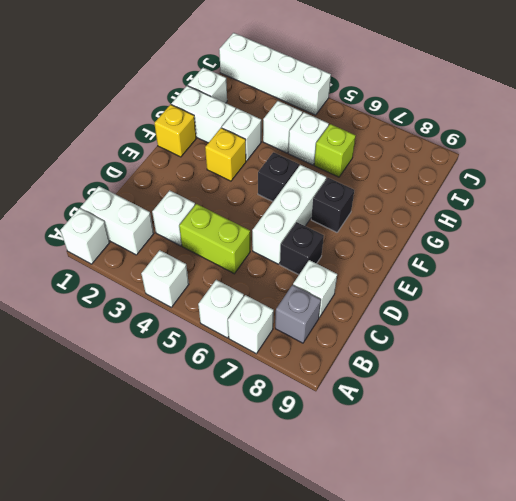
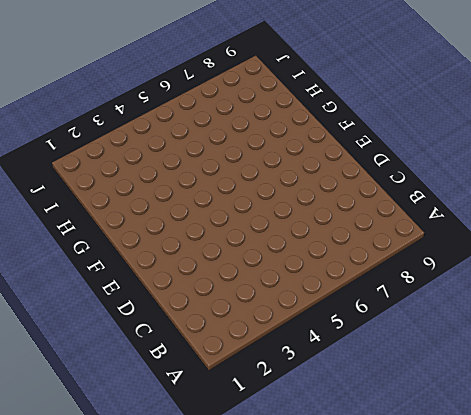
none -> white brick A1 level 1
none -> white brick A4 level 1
none -> white brick A6 level 1

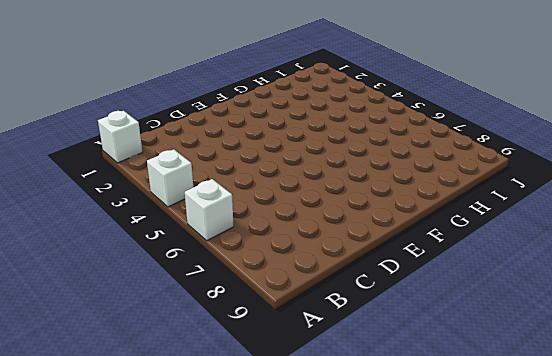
none -> white brick A7 level 1
none -> white brick B1:B2 level 1
none -> grey brick B8 level 1

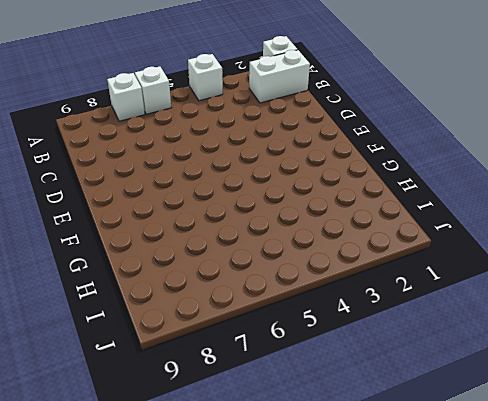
none -> grey brick B8 level 1
none -> white brick C3 level 1
none -> lime brick C4:C5 level 1

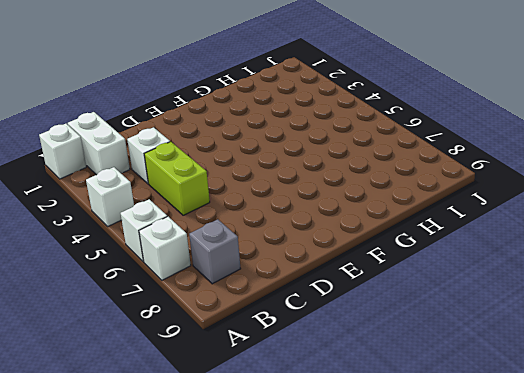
none -> white brick C8 level 1
none -> white brick D6:F6 level 1
none -> black brick D7 level 1

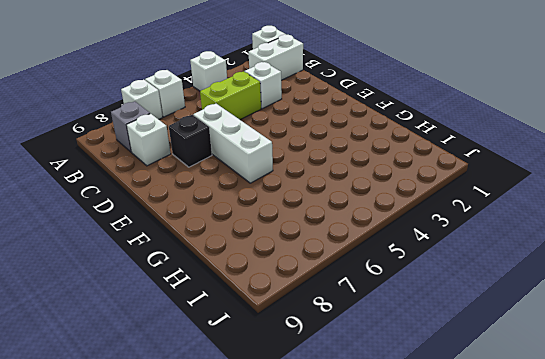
none -> yellow brick F1 level 1
none -> yellow brick F3 level 1
none -> black brick F5 level 1

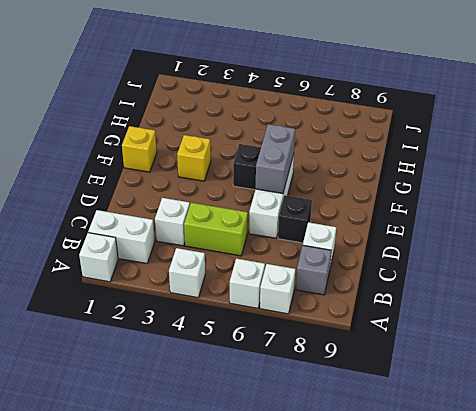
grey brick E6:F6 level 2 -> none
none -> black brick F7 level 1
none -> white brick G1:G2 level 1
none -> white brick G3 level 1

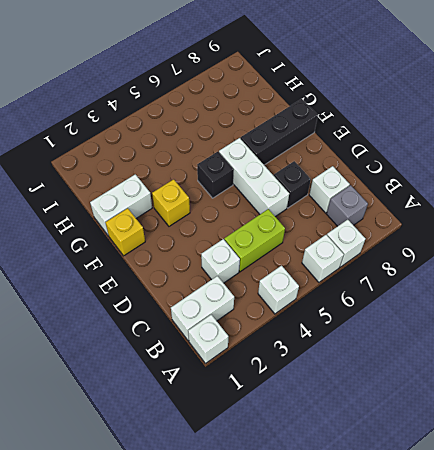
black brick F7:F9 level 1 -> black brick F7 level 1
none -> white brick G3 level 1
none -> white brick H1 level 1
none -> white brick H4 level 1

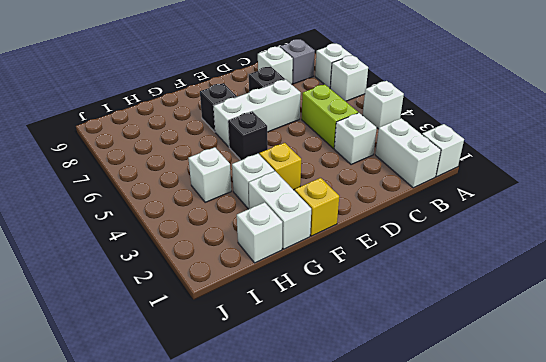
none -> white brick H5 level 1
none -> lime brick H6 level 1
none -> white brick J1:J4 level 1

